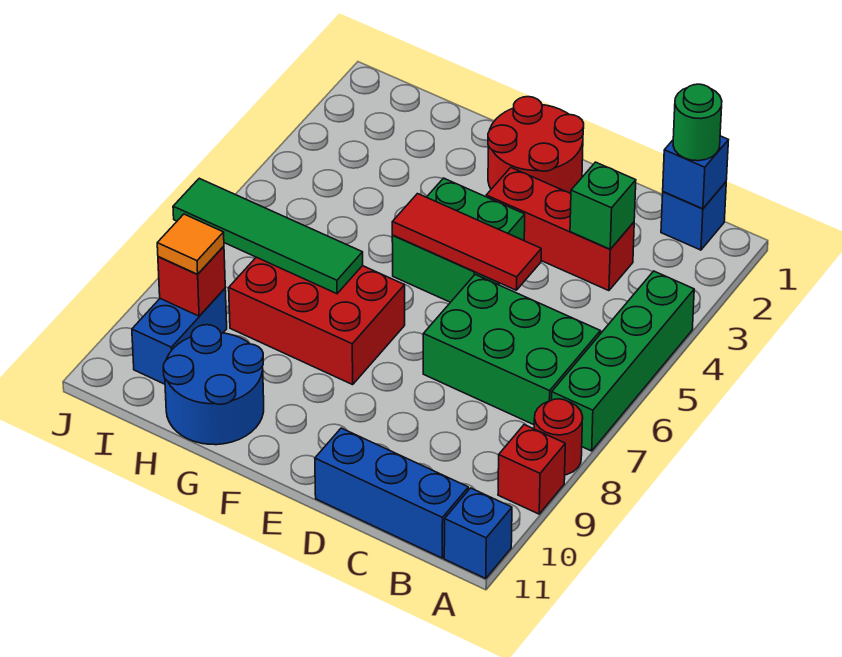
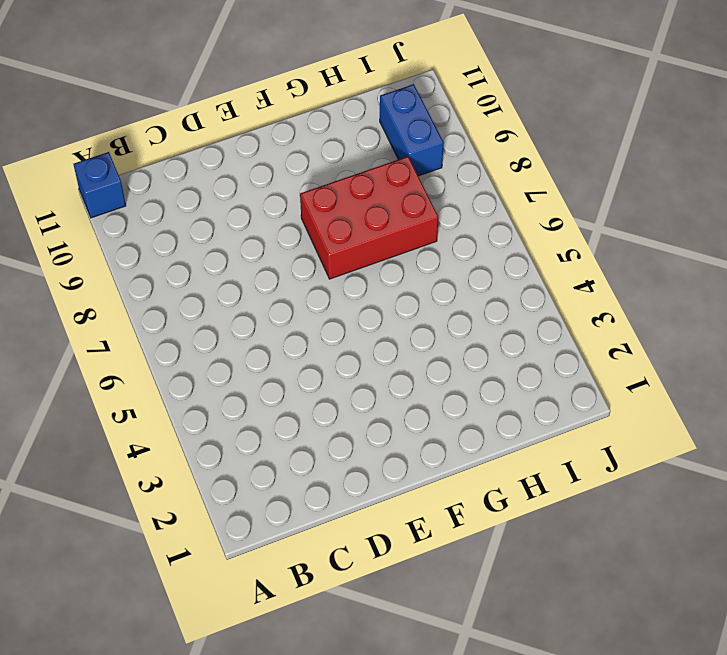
none -> green brick A4:A7 level 1
none -> red round brick A8 level 1
none -> red brick A9 level 1

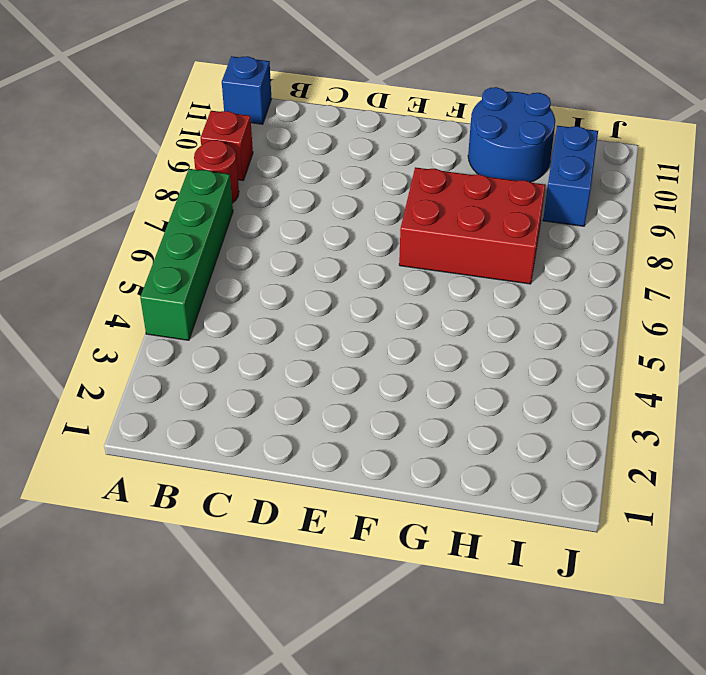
none -> blue brick B1 level 1
none -> green brick B6:D7 level 1
none -> blue brick B11:D11 level 1

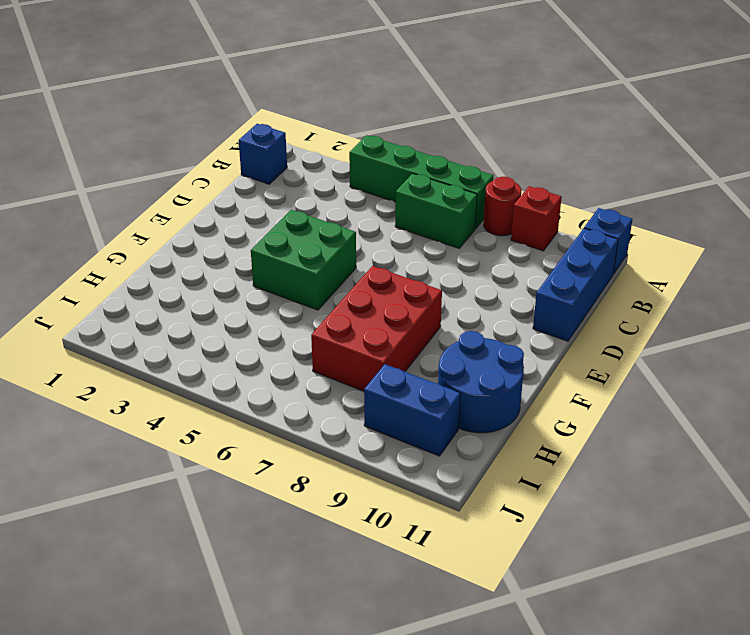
green brick B6:B7 level 1 -> green brick B6:D7 level 1
none -> red brick C3:E3 level 1
none -> red round brick E1:F2 level 1
none -> blue brick B1 level 2

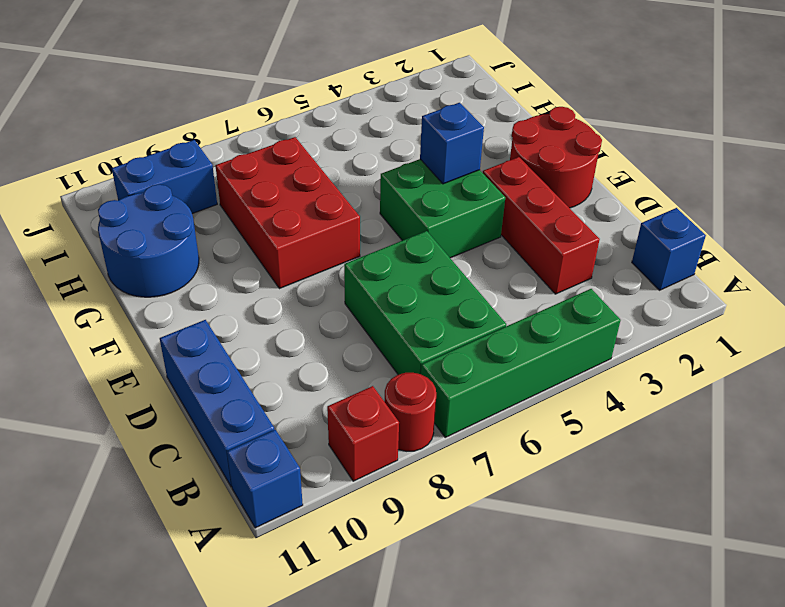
blue brick F4 level 2 -> blue brick B1 level 2
none -> green brick C3 level 2
none -> red tile D5:F5 level 2
none -> green tile G7:J7 level 2

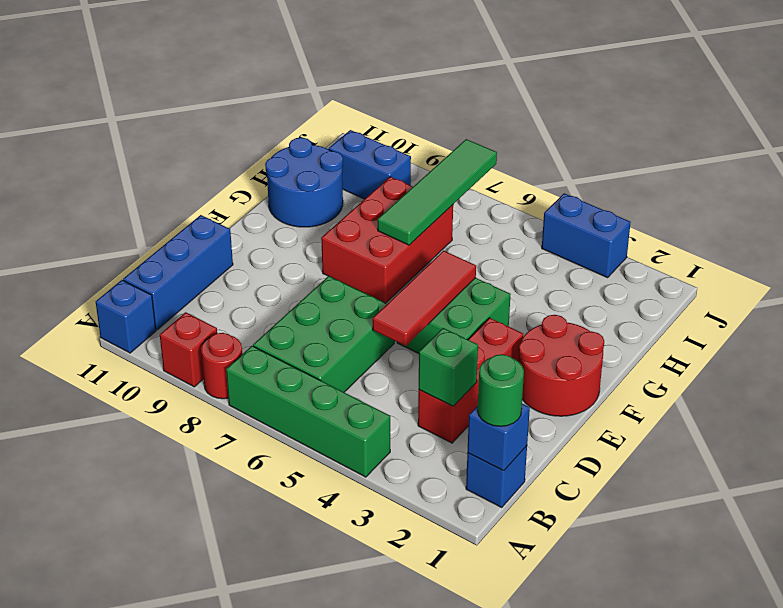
blue brick J3:J4 level 1 -> none
none -> red brick I9 level 2
none -> orange tile I9 level 3

